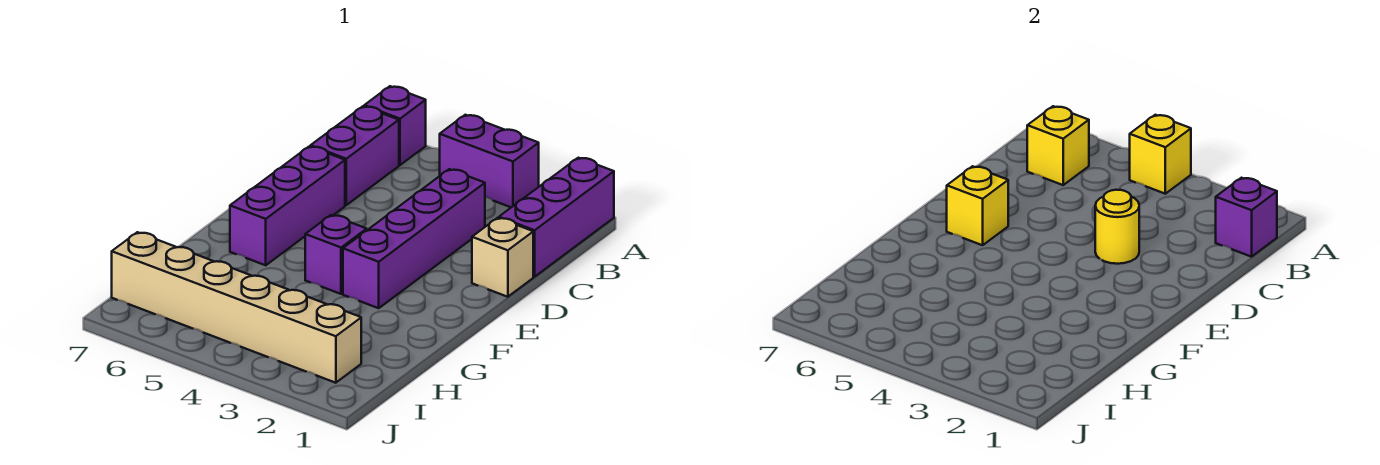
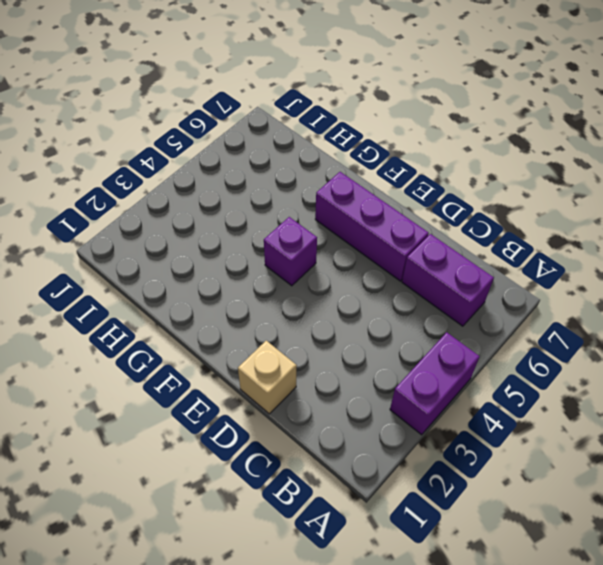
none -> purple brick A1:C1 level 1
none -> purple brick A6 level 1
none -> purple brick C3:F3 level 1

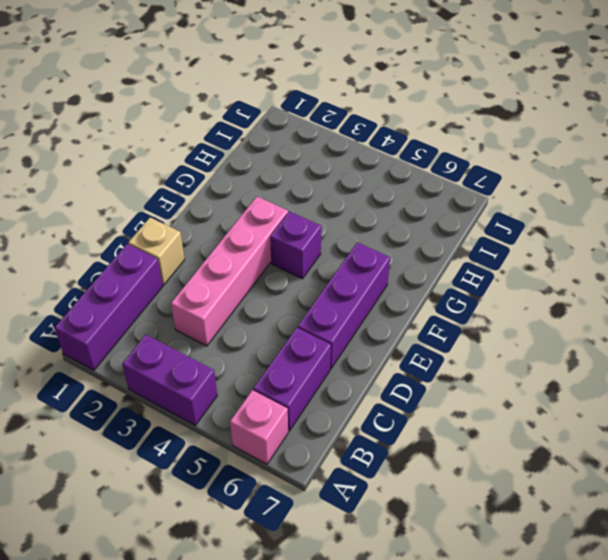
pink brick A6 level 1 -> purple brick A6 level 1
pink brick C3:F3 level 1 -> purple brick C3:F3 level 1
none -> tan brick I2:I7 level 1
none -> yellow brick A4 level 2
none -> purple brick B1 level 2

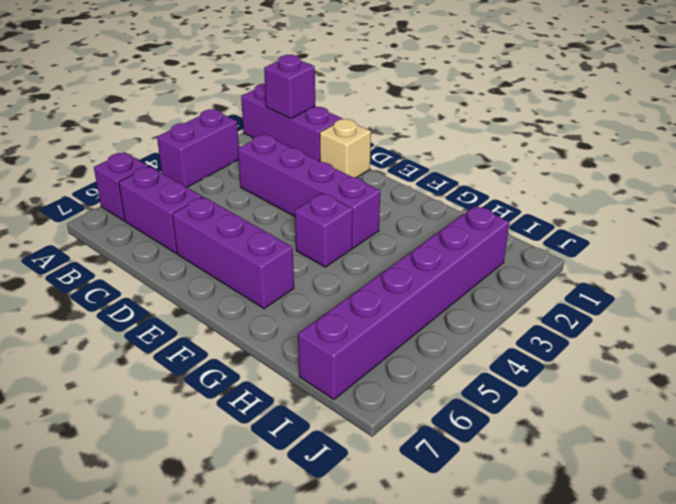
purple brick I2:I7 level 1 -> tan brick I2:I7 level 1
none -> yellow brick A4 level 2
none -> yellow brick B6 level 2
none -> yellow round brick D3 level 2

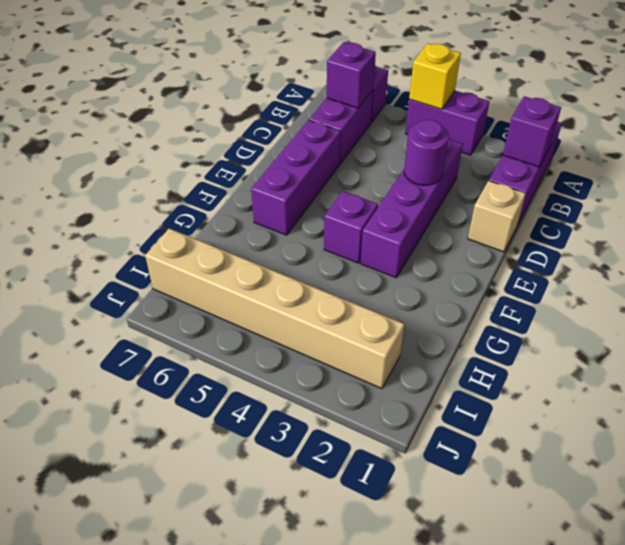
purple brick B6 level 2 -> yellow brick B6 level 2
purple round brick D3 level 2 -> yellow round brick D3 level 2
none -> yellow brick E6 level 2

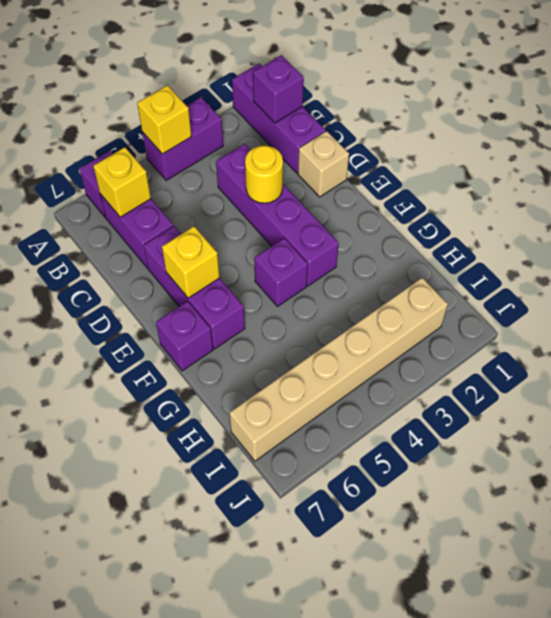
purple brick F7 level 1 -> none

